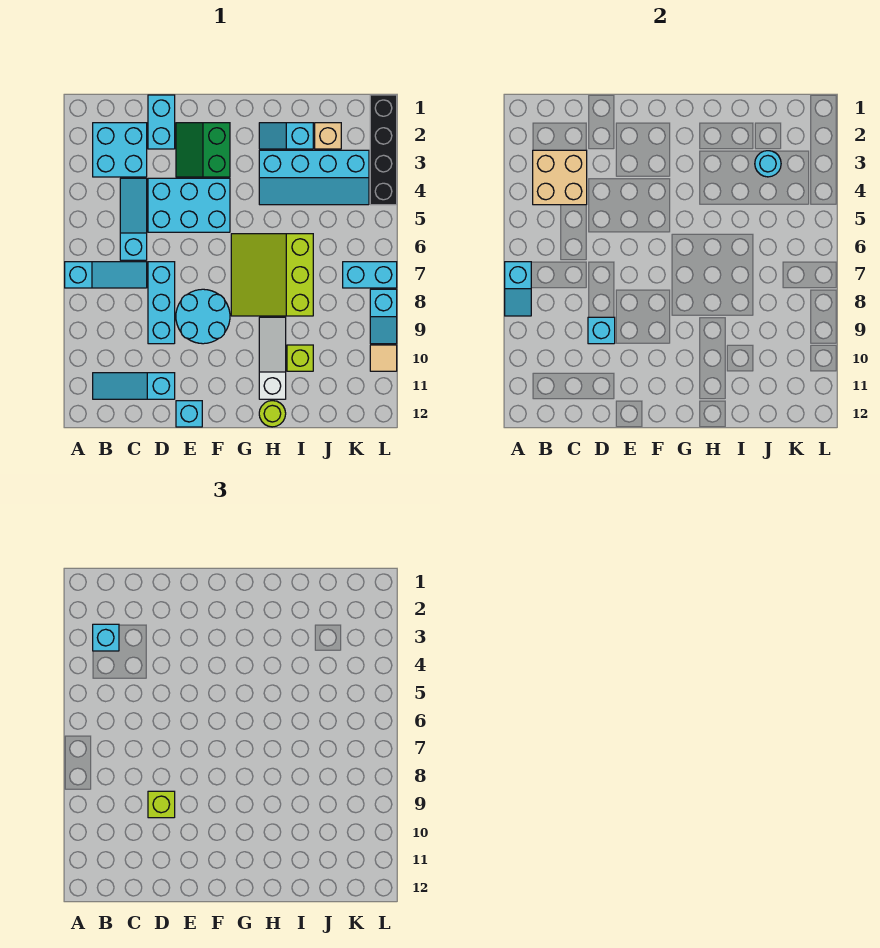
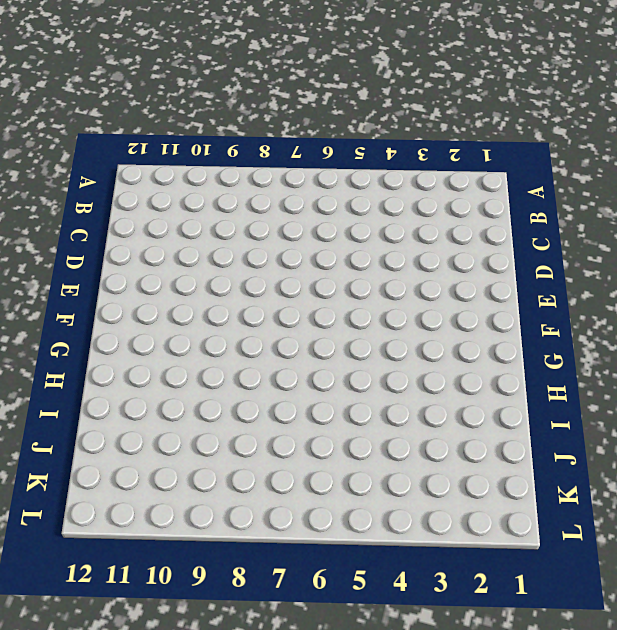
none -> cyan slope A7:C7 level 1 top A
none -> cyan brick B2:C3 level 1
none -> cyan slope B11:D11 level 1 top D

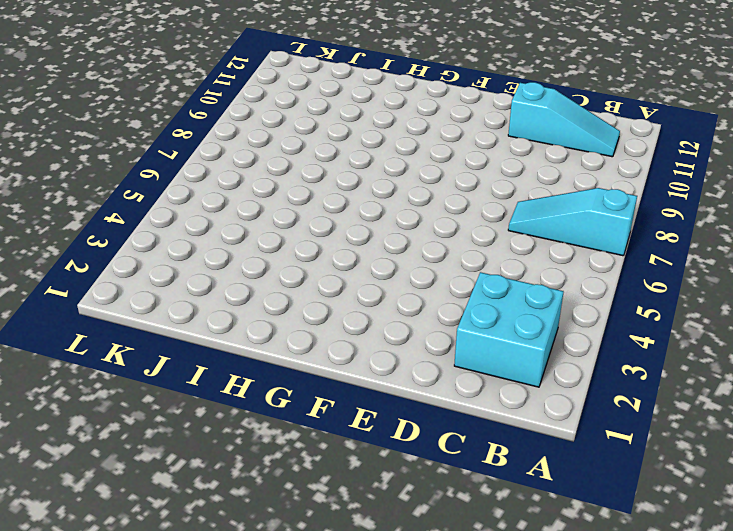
none -> cyan slope C4:C6 level 1 top 6
none -> cyan brick D1:D2 level 1
none -> cyan brick D4:F5 level 1

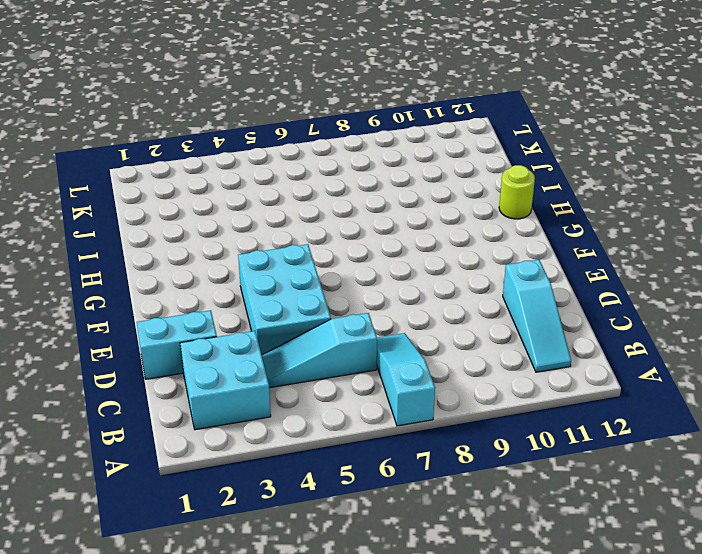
none -> cyan brick D7:D9 level 1
none -> green slope E2:F3 level 1 top F
none -> cyan round brick E8:F9 level 1

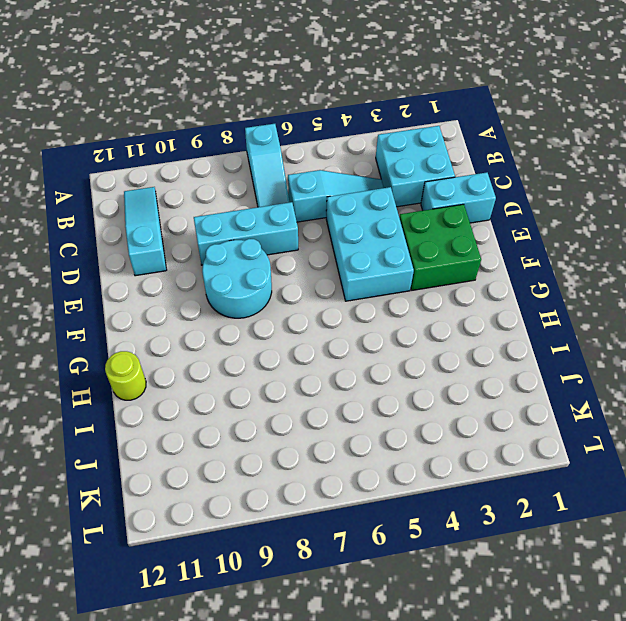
green brick E2:F3 level 1 -> green slope E2:F3 level 1 top F
none -> cyan brick E12 level 1
none -> lime slope G6:I8 level 1 top I
none -> cyan slope H2:I2 level 1 top I

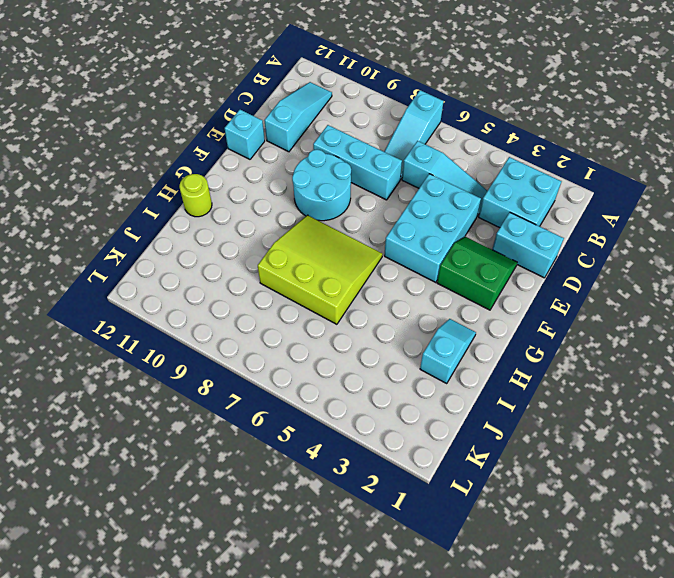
none -> cyan slope H3:K4 level 1 top 3
none -> white slope H9:H11 level 1 top 11
none -> lime brick I10 level 1

